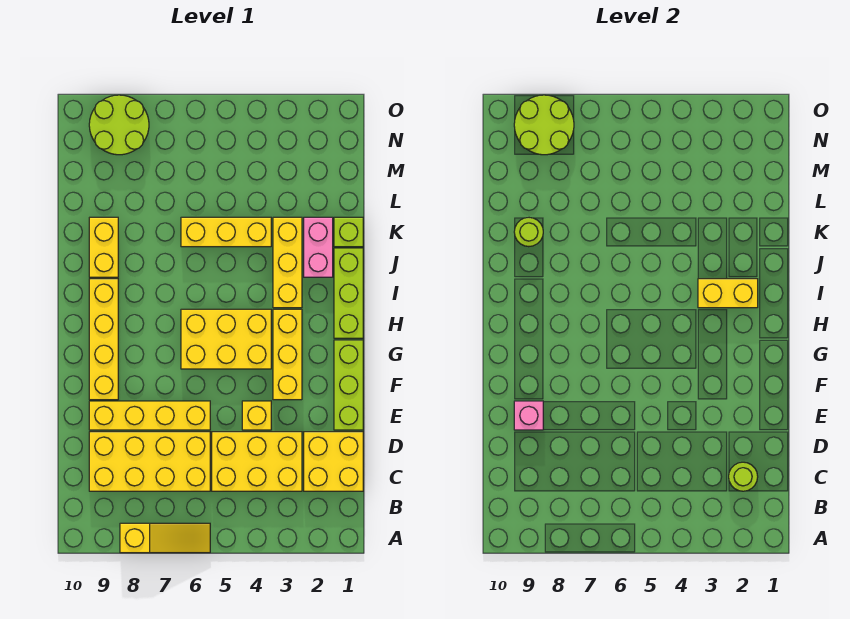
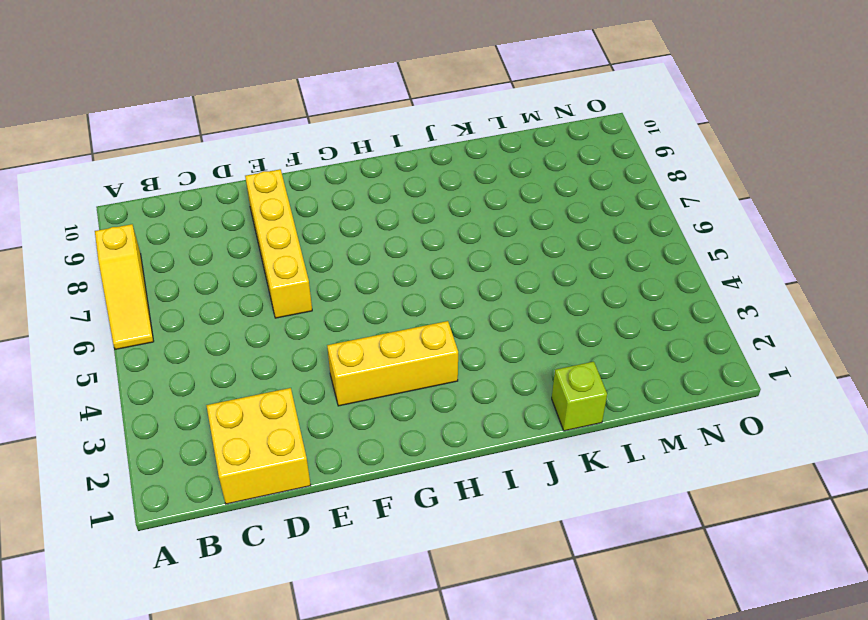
none -> yellow brick C3:D5 level 1
none -> yellow brick C6:D9 level 1
none -> lime brick E1:G1 level 1

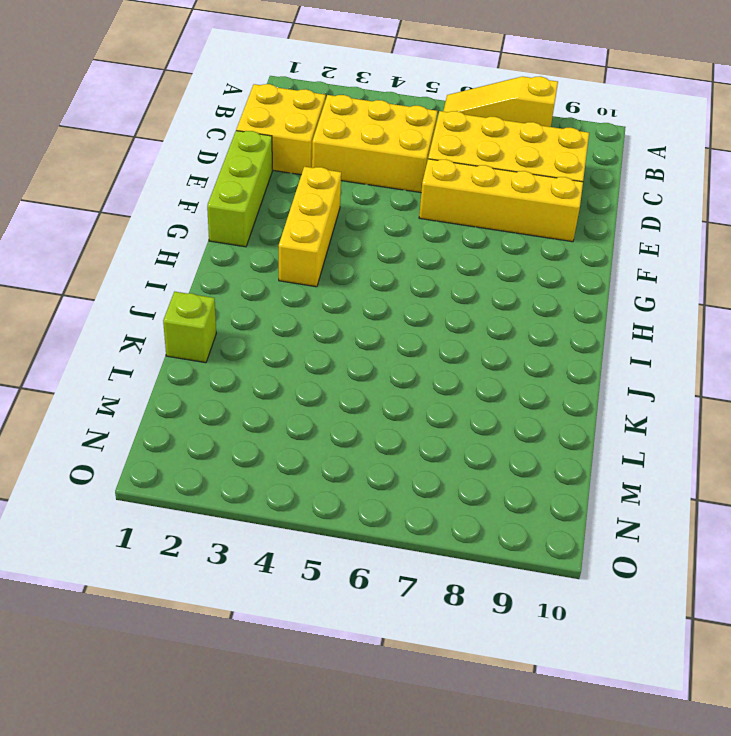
none -> yellow brick E4 level 1
none -> yellow brick F9:I9 level 1
none -> yellow brick G4:H6 level 1

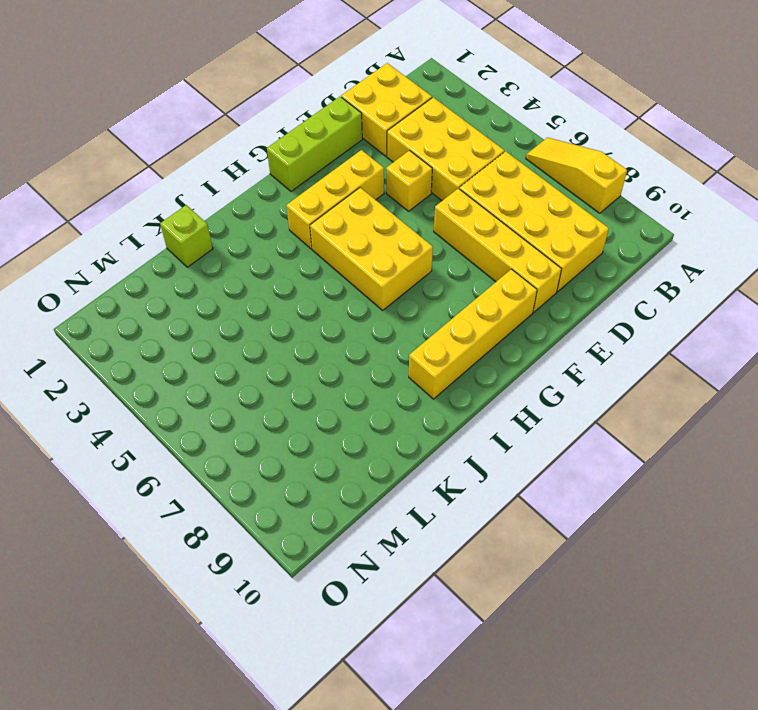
none -> lime brick H1:J1 level 1
none -> yellow brick I3:K3 level 1
none -> pink brick J2:K2 level 1

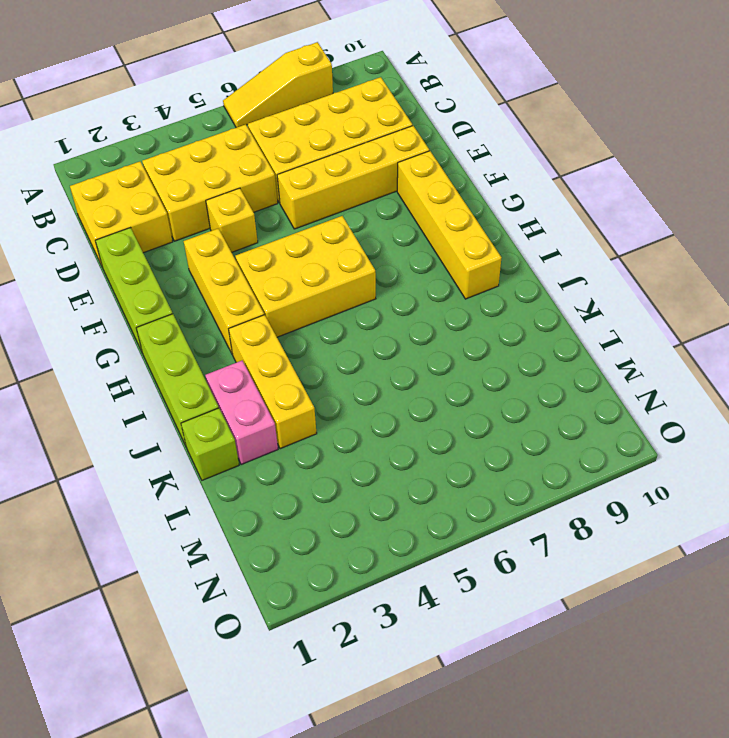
none -> yellow brick J9:K9 level 1
none -> yellow brick K4:K6 level 1
none -> lime round brick N8:O9 level 1

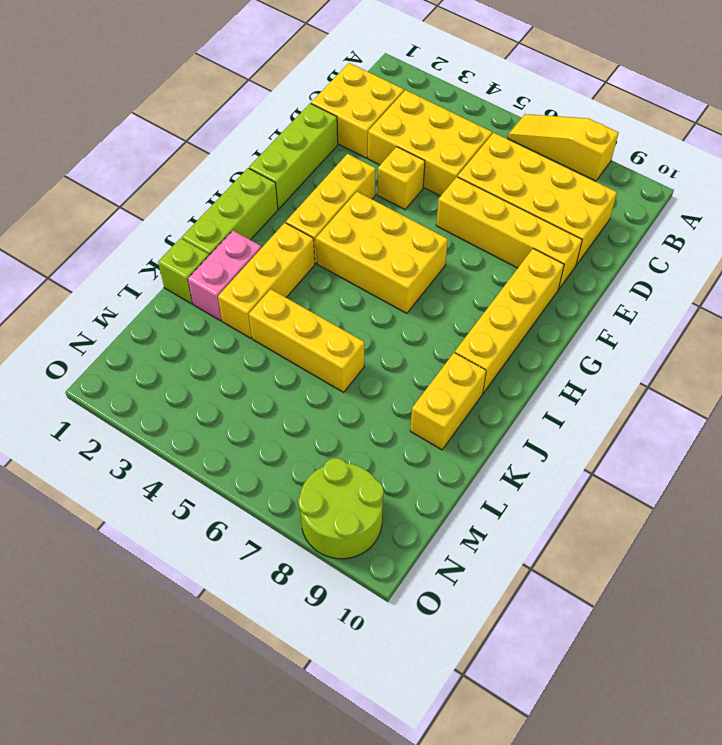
none -> lime round brick C2 level 2
none -> pink brick E9 level 2
none -> yellow brick I2:I3 level 2

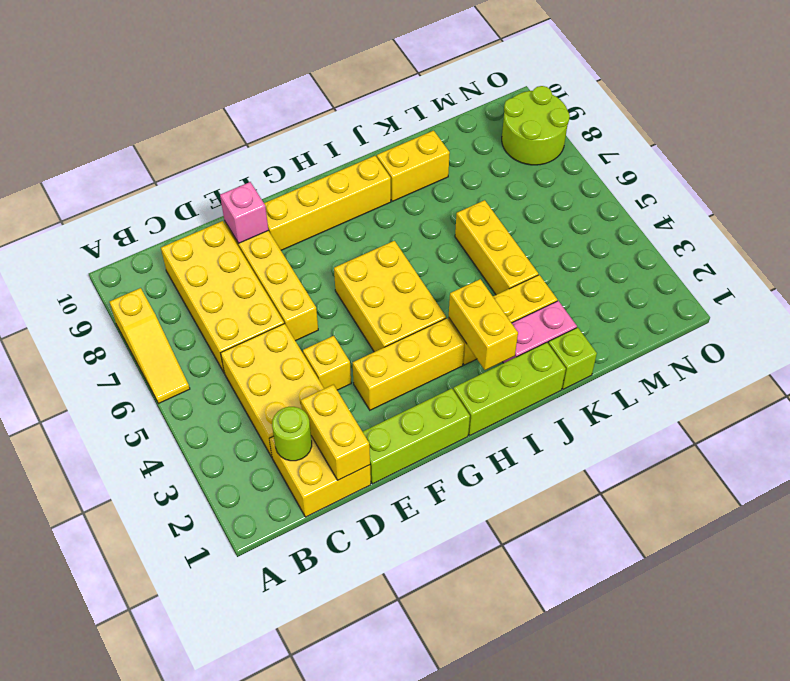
yellow brick D1:D2 level 2 -> none
none -> lime round brick K9 level 2
none -> lime round brick N8:O9 level 2

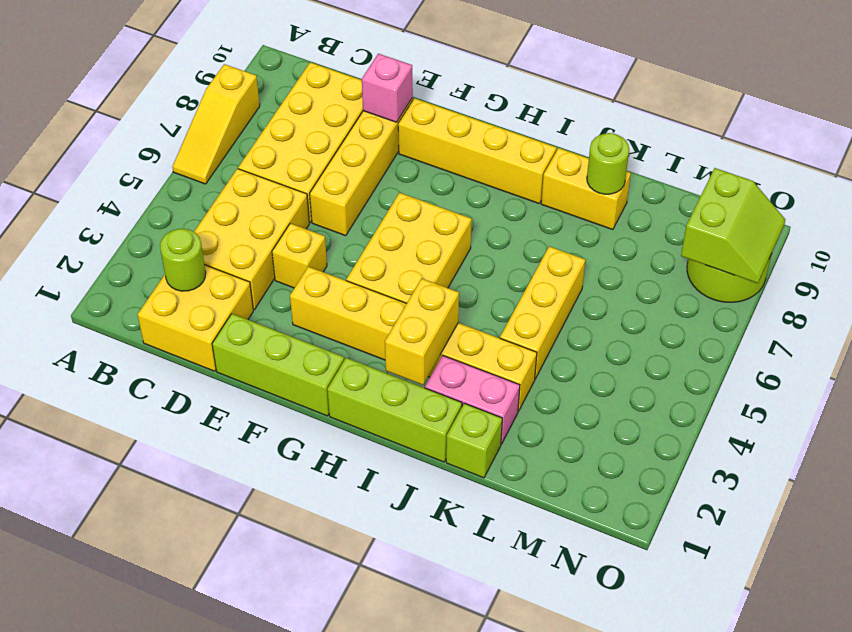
lime slope N8:O9 level 2 top N -> lime round brick N8:O9 level 2

